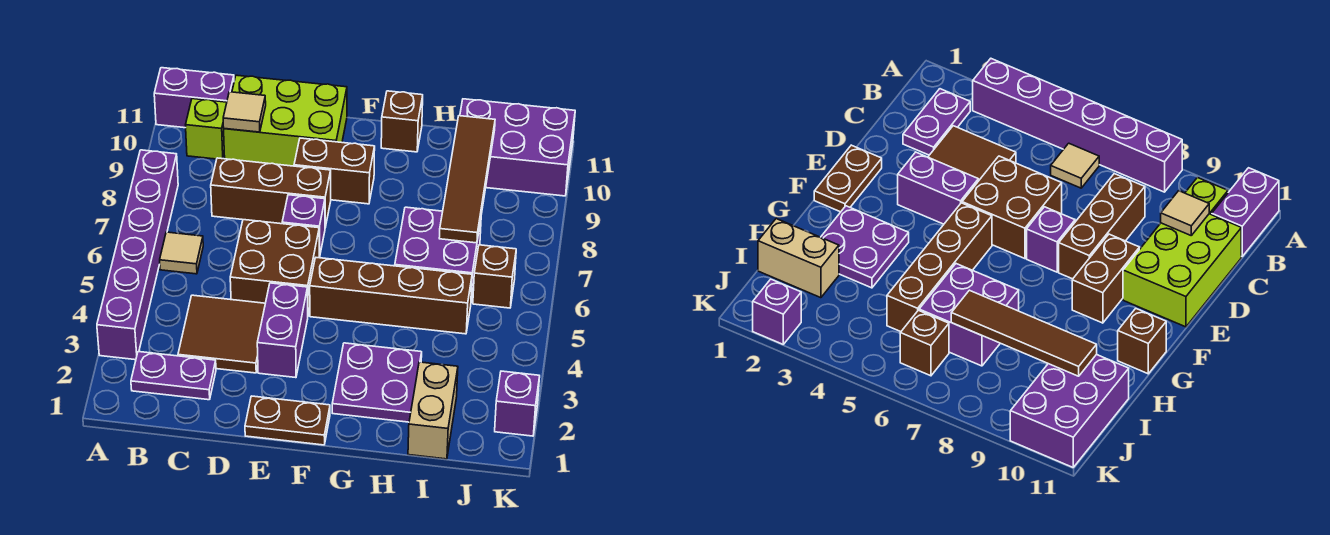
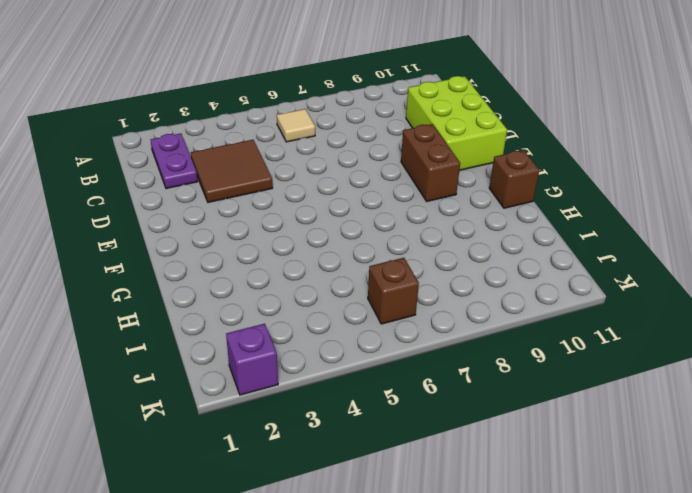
none -> purple brick A3:A8 level 1
none -> purple brick A11:B11 level 1
none -> lime brick B10 level 1

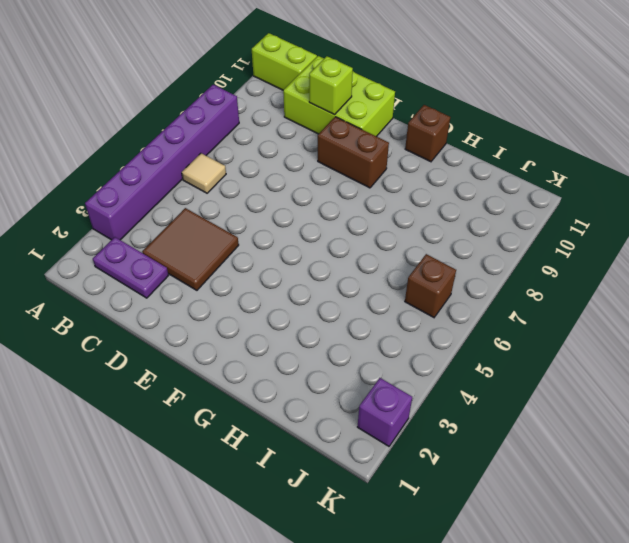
lime brick A11:B11 level 1 -> purple brick A11:B11 level 1
lime brick D10 level 2 -> lime brick B10 level 1
none -> brown brick C8:E8 level 1
none -> brown brick D5:E6 level 1
none -> brown plate E1:F1 level 1

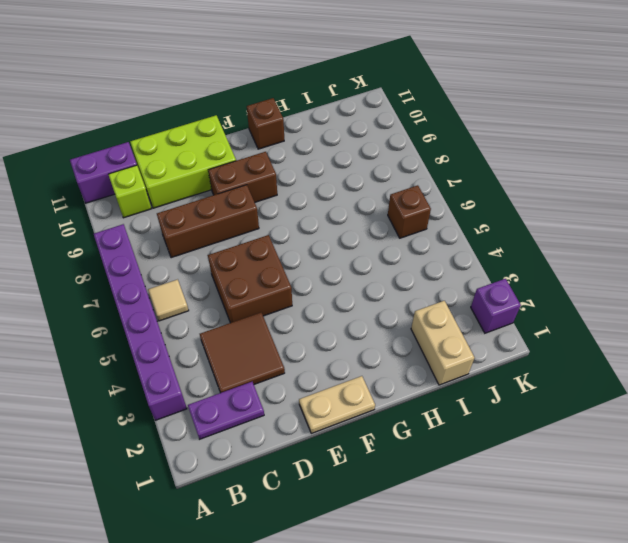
tan plate E1:F1 level 1 -> brown plate E1:F1 level 1
none -> purple brick E3:E4 level 1
none -> purple brick E7 level 1
none -> brown brick F5:I5 level 1

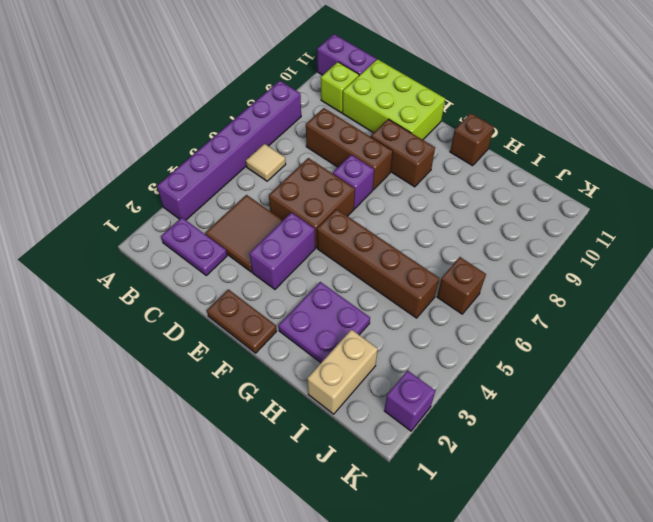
none -> purple brick H6:I7 level 1
none -> purple brick I10:K11 level 1
none -> tan tile C10 level 2

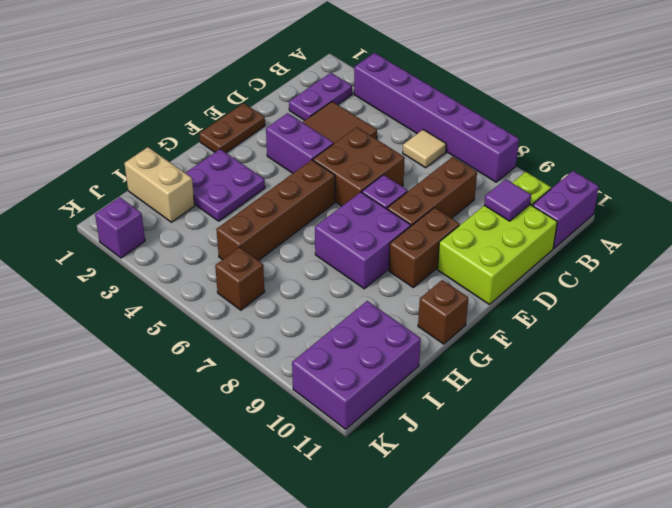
purple tile C10 level 2 -> tan tile C10 level 2
purple brick F7:G8 level 1 -> purple brick H6:I7 level 1
none -> brown tile I7:I10 level 2

